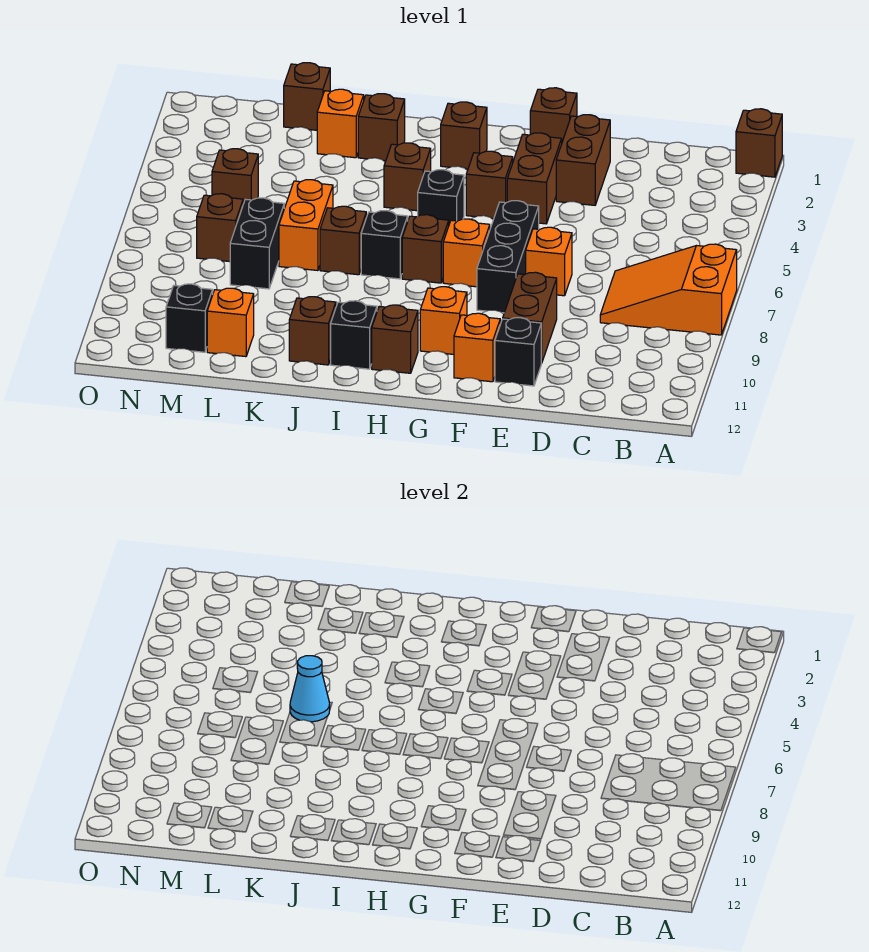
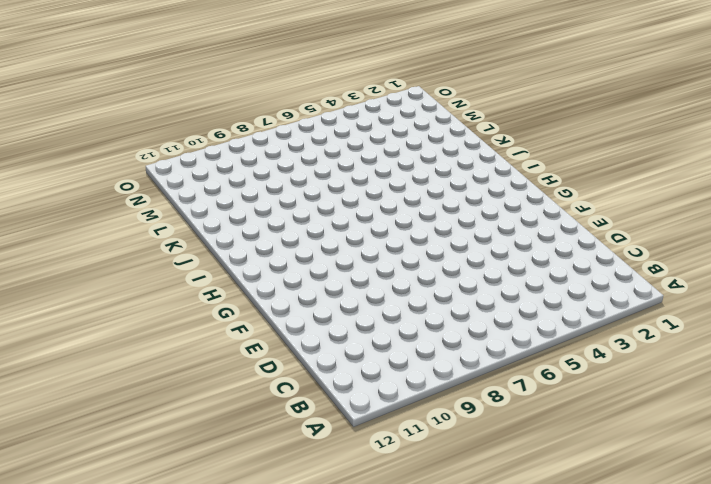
none -> brown brick A1 level 1
none -> orange slope A7:C8 level 1 top A
none -> brown brick E2:E3 level 1
none -> orange brick E7 level 1

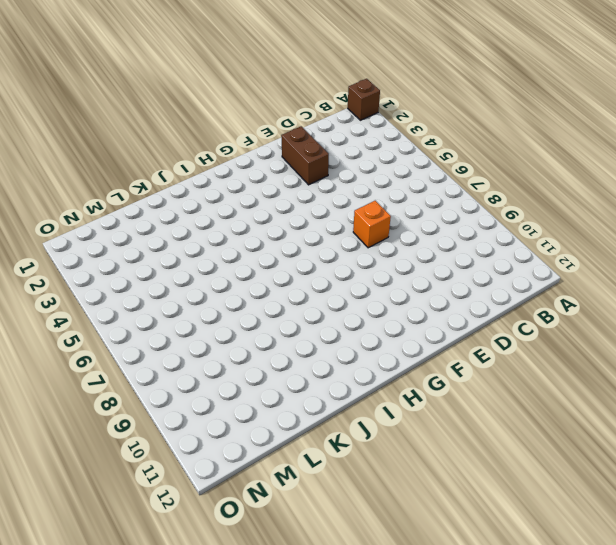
none -> orange slope A7:C8 level 1 top A
none -> brown brick E9:E10 level 1
none -> black brick E11 level 1
none -> brown brick F1 level 1

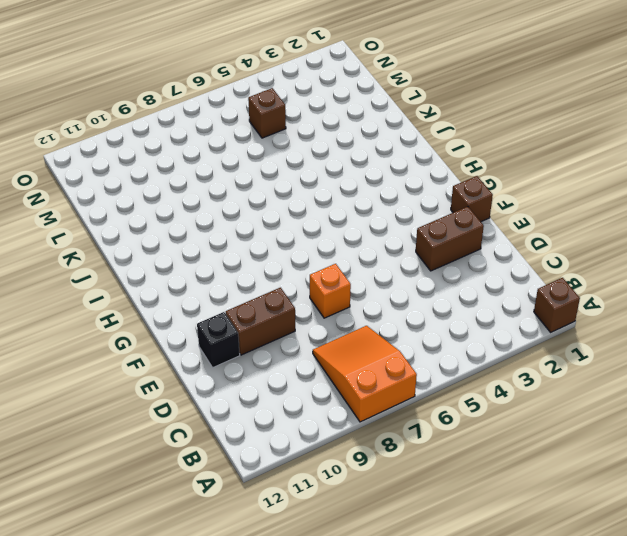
none -> brown brick F3:F4 level 1
none -> black brick F6:F8 level 1
none -> orange brick F11 level 1
none -> brown brick G4 level 1

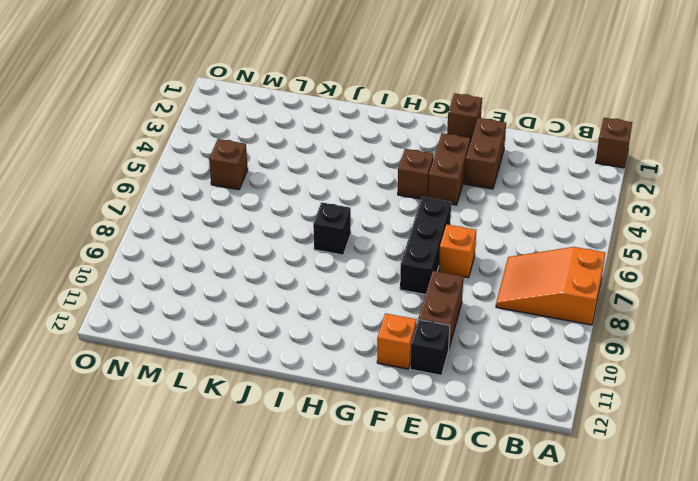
none -> orange brick G7 level 1
none -> orange brick G10 level 1
none -> brown brick H2 level 1
none -> black brick H5 level 1

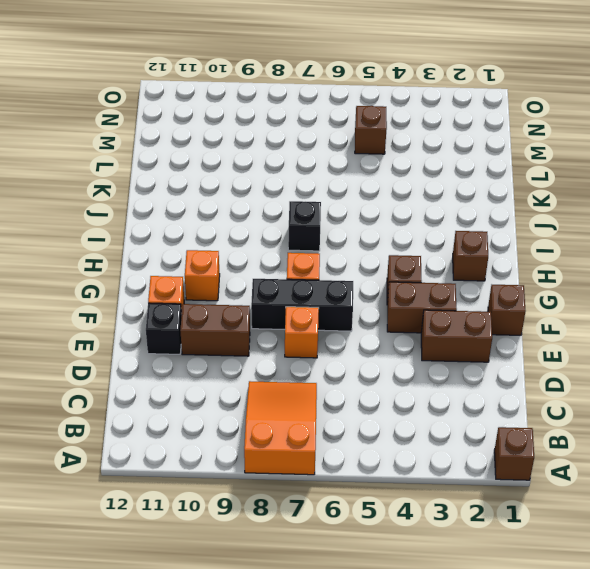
none -> black brick H5 level 1
none -> brown brick H7 level 1
none -> brown brick H11 level 1
none -> brown brick I4 level 1

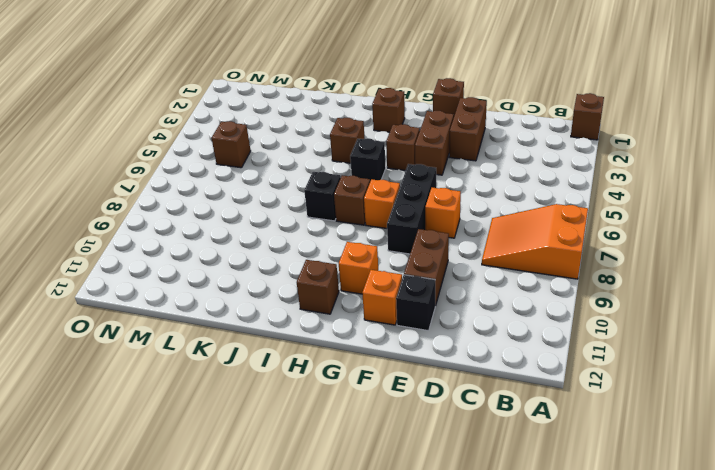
none -> black brick I11 level 1
none -> brown brick J2 level 1
none -> brown brick J7 level 1
none -> brown brick J11 level 1

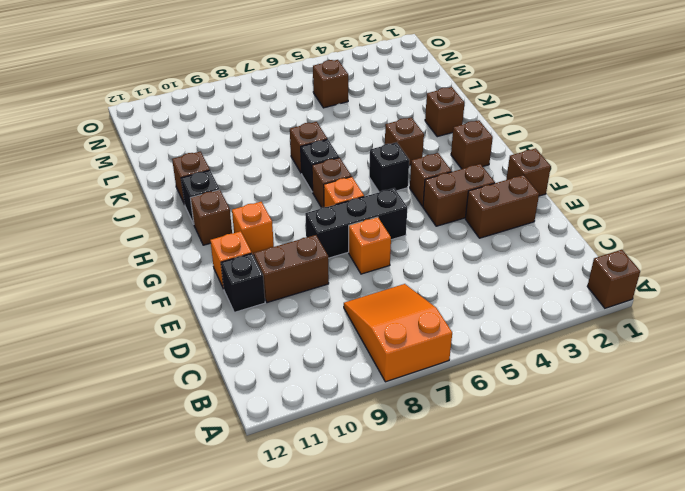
none -> orange brick K2 level 1
none -> orange brick K6:K7 level 1
none -> brown brick L1 level 1
none -> black brick L7:L8 level 1

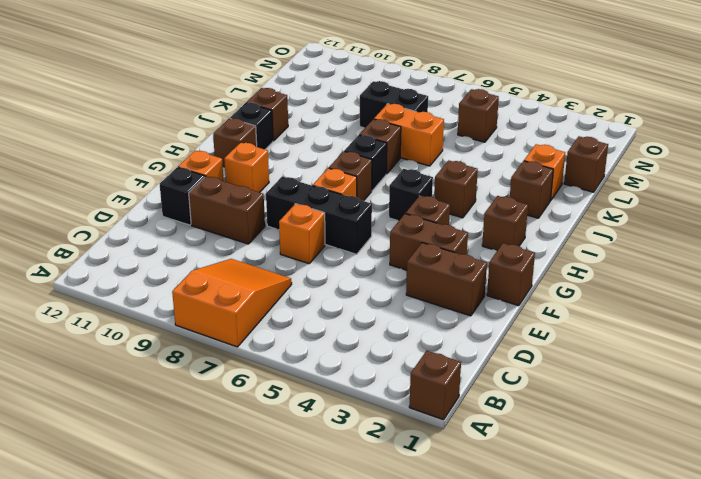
none -> orange brick L11 level 1
none -> brown brick M7 level 1
none -> black brick M11 level 1
none -> cyan cone K6 level 2

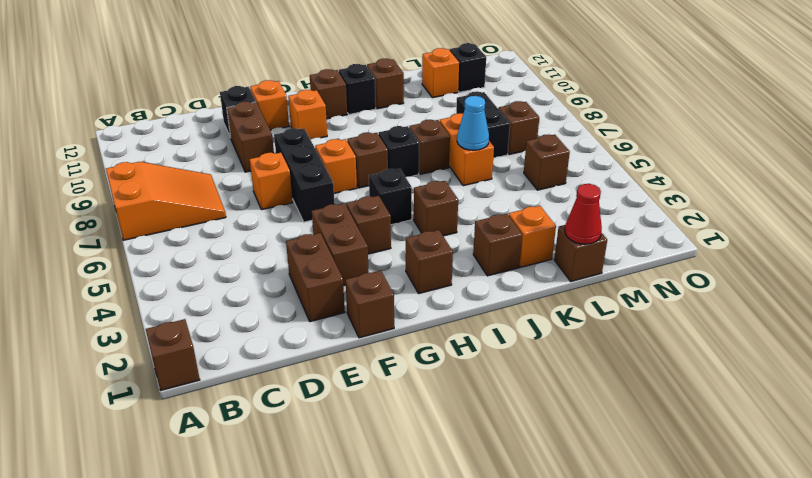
red cone L1 level 2 -> none

